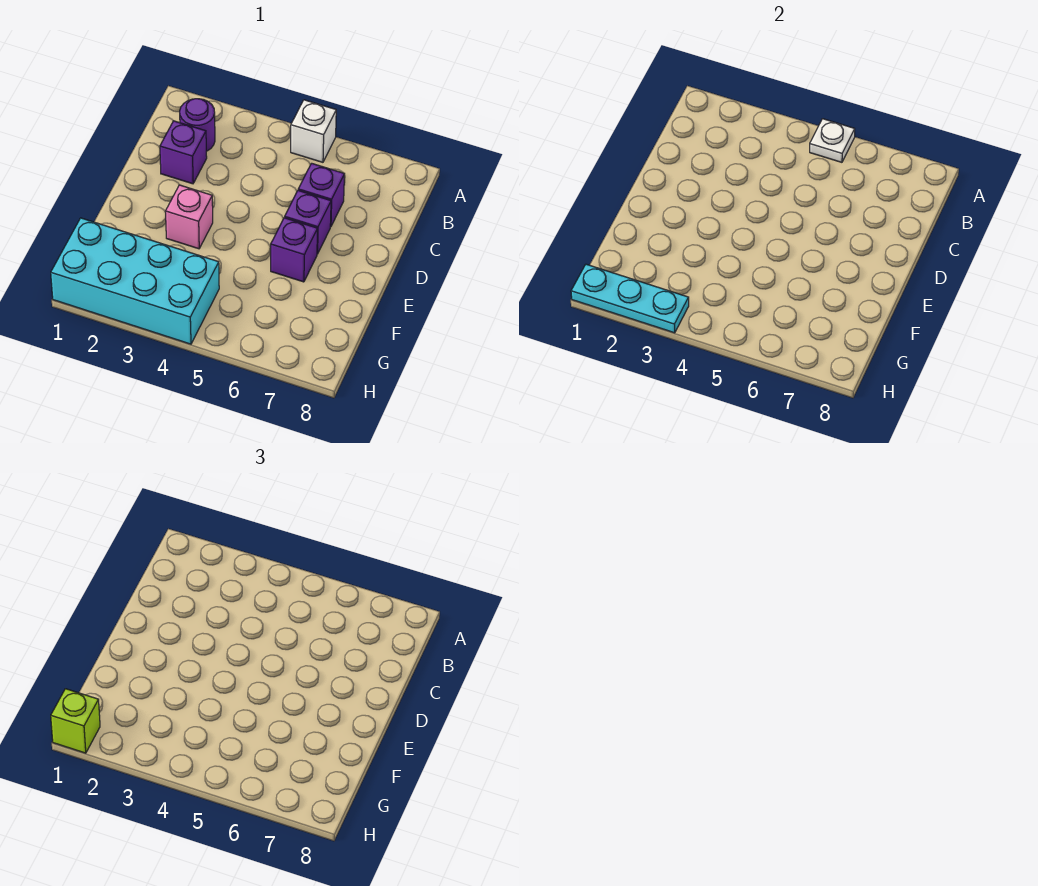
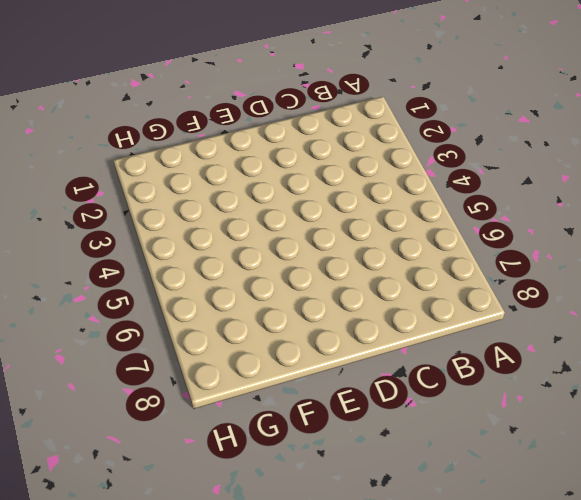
none -> white brick A5 level 1
none -> purple round brick B2 level 1

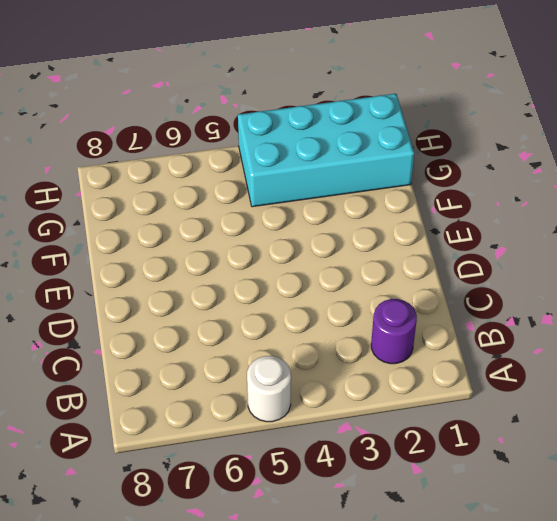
white round brick A5 level 1 -> white brick A5 level 1
none -> purple brick C2 level 1
none -> purple brick C6 level 1

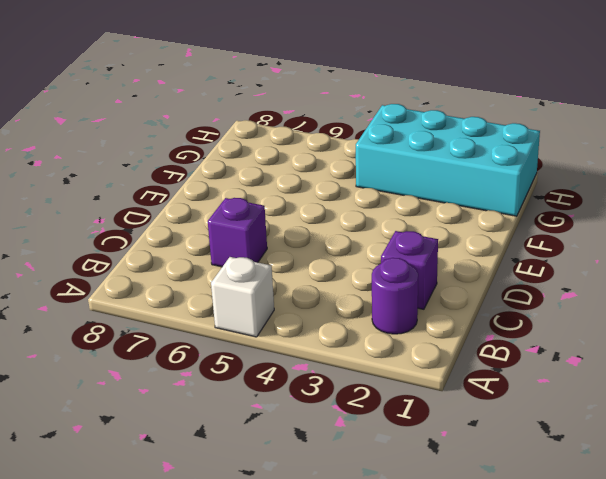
none -> purple brick D6 level 1
none -> pink brick E3 level 1

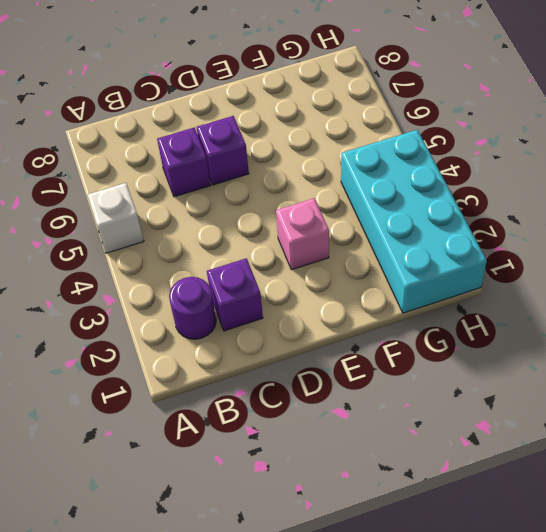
none -> purple brick E6 level 1
none -> white plate A5 level 2

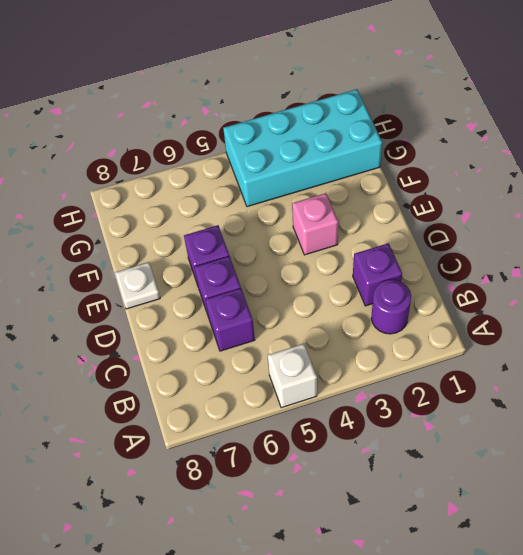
white plate E8 level 1 -> white plate A5 level 2
none -> cyan plate H1:H3 level 2
none -> lime brick H1 level 3

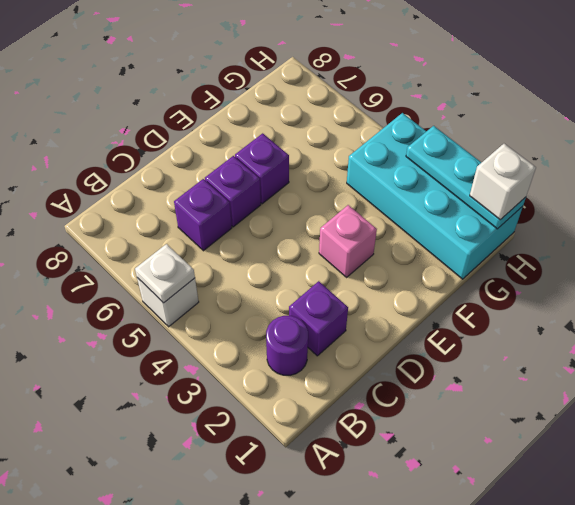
white brick H1 level 3 -> lime brick H1 level 3

